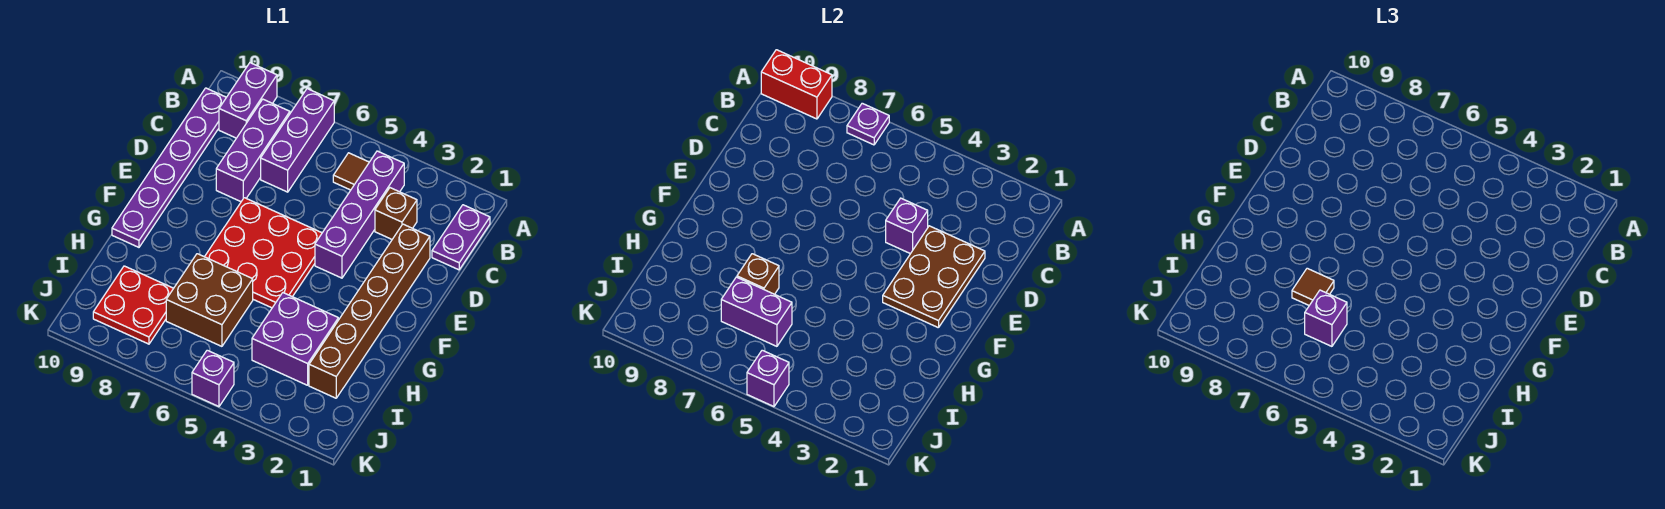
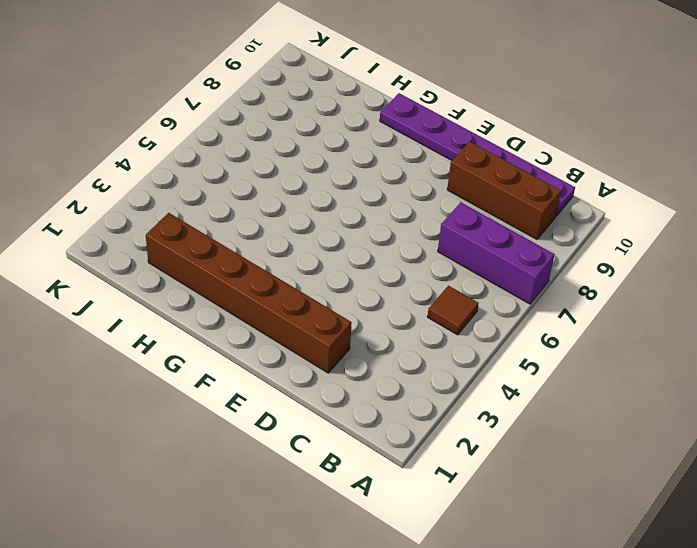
brown brick B9:D9 level 1 -> purple brick A9:B9 level 1
none -> purple plate B1:C1 level 1
none -> purple brick B4:E4 level 1
none -> purple brick B8:D8 level 1

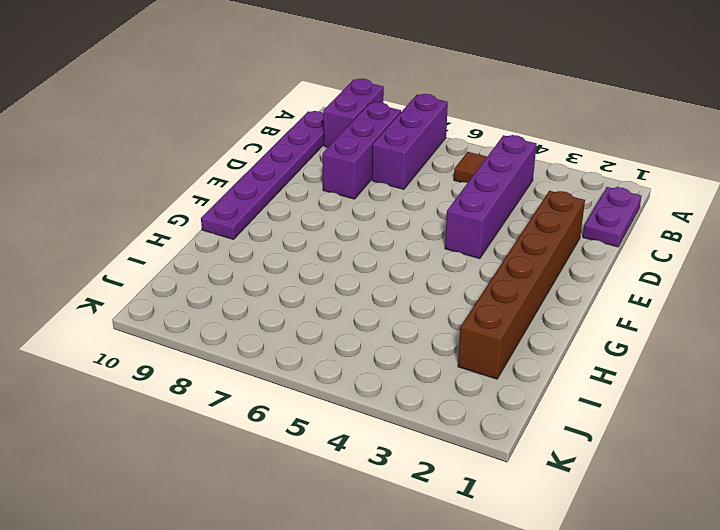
none -> brown brick C3 level 1
none -> red plate E5:G7 level 1
none -> purple brick H3:I4 level 1

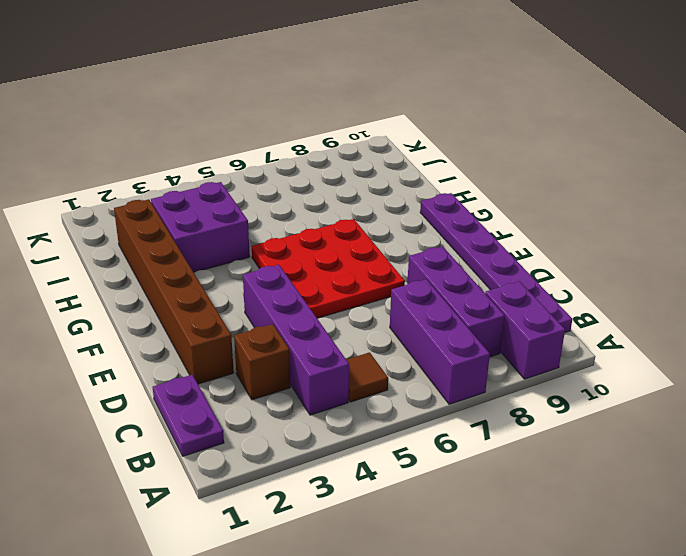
none -> brown brick H6:I7 level 1
none -> red plate I8:J9 level 1
none -> purple brick K5 level 1

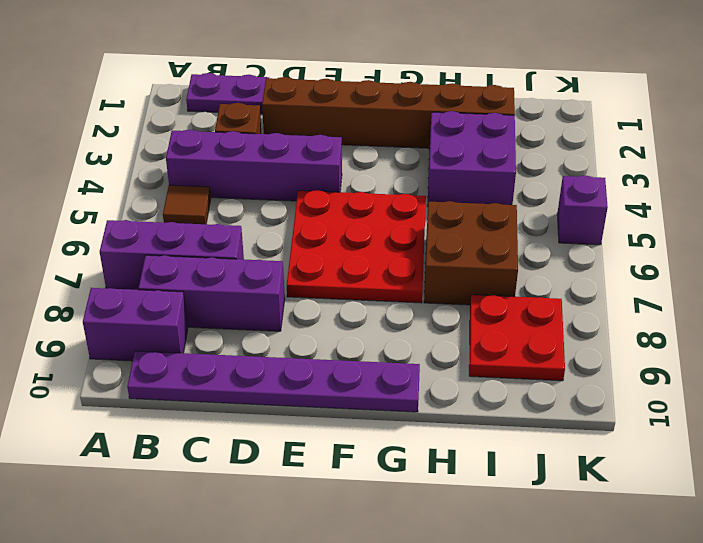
none -> purple plate A7 level 2
none -> red brick A9:A10 level 2
none -> brown plate D2:F3 level 2

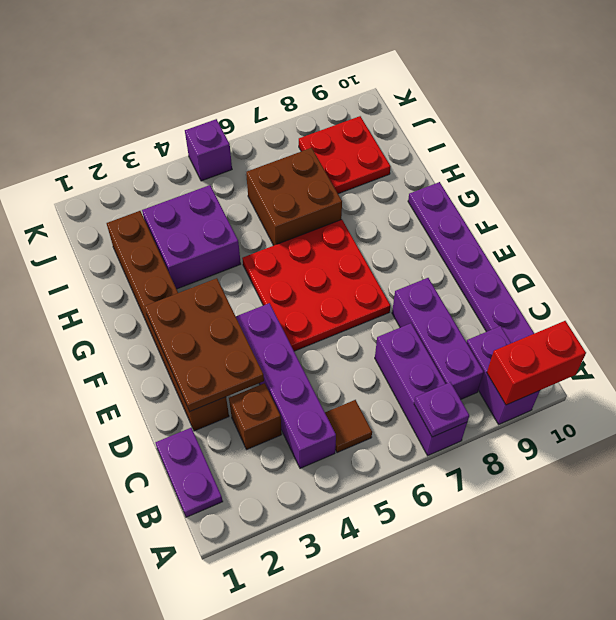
none -> purple brick D4 level 2
none -> brown brick H7 level 2
none -> purple brick I6:I7 level 2

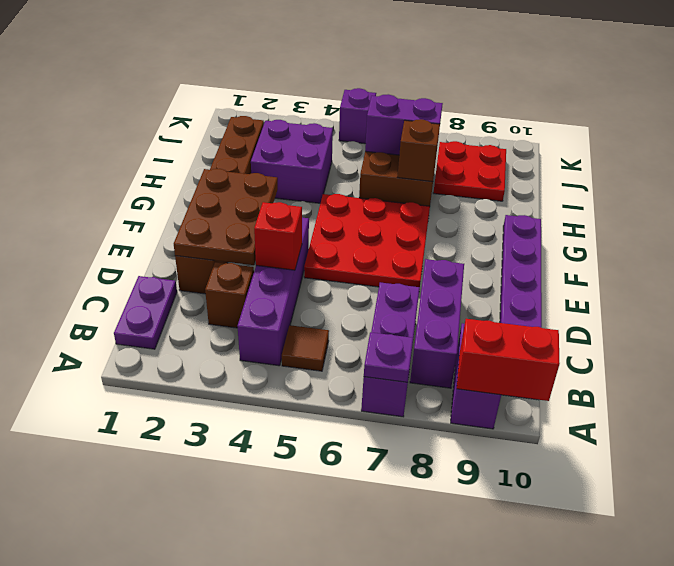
red brick D4 level 2 -> purple brick D4 level 2
none -> purple brick K5 level 2
none -> brown tile H7 level 3
none -> purple brick I6 level 3

